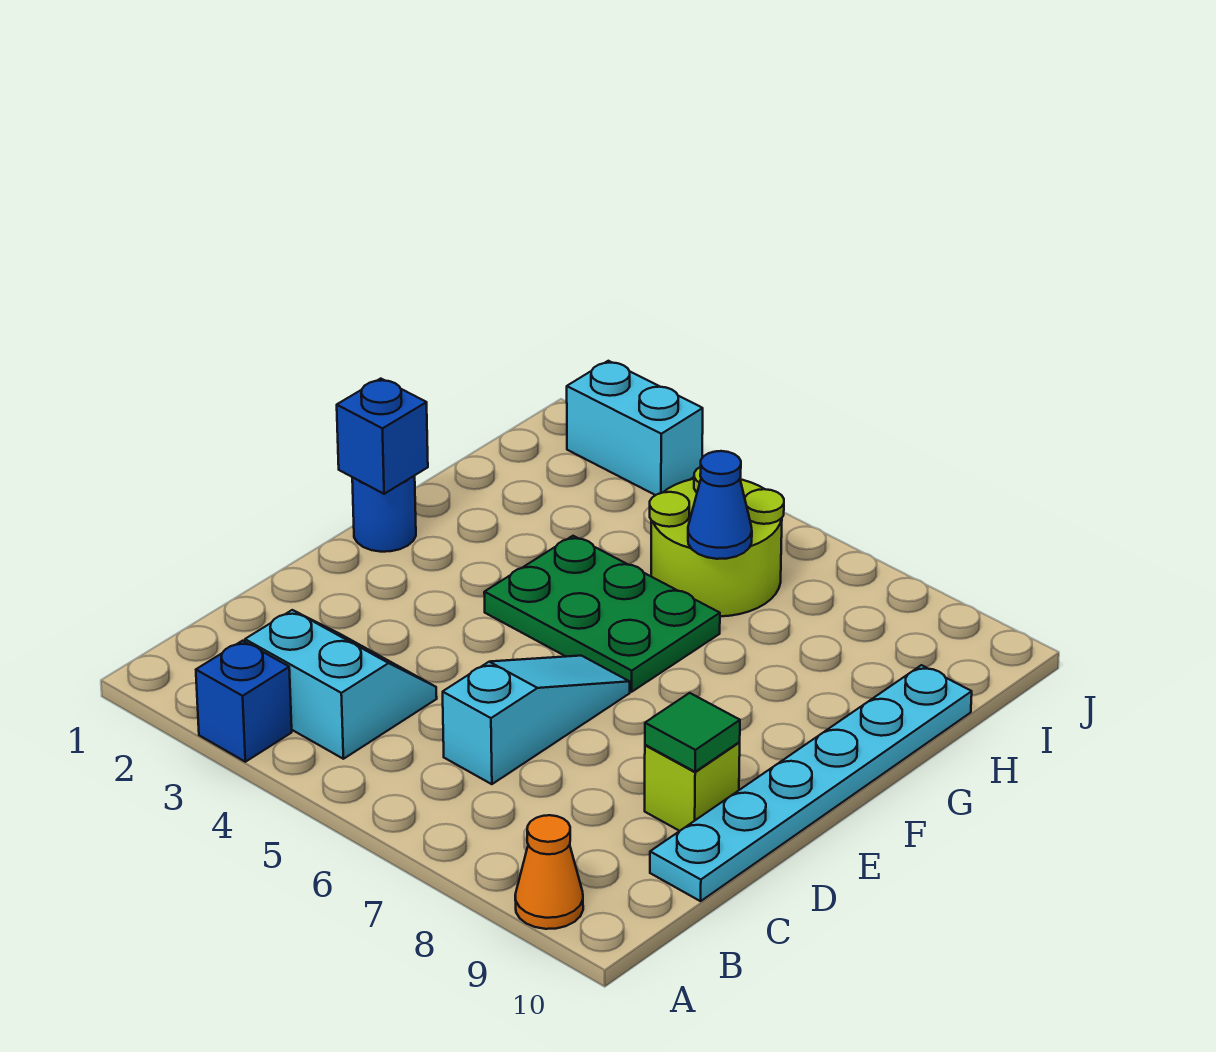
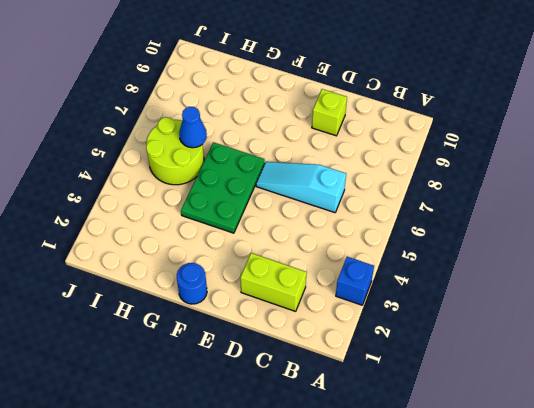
lime brick C2:D2 level 1 -> none
none -> orange cone A9 level 1
none -> cyan slope B3:C4 level 1 top B
none -> cyan plate C10:H10 level 1

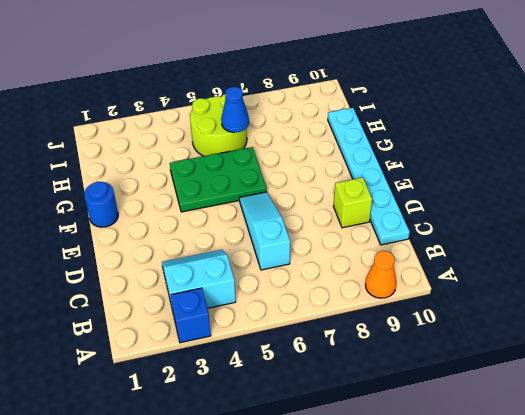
none -> cyan brick J2:J3 level 1
none -> green tile D9 level 2
none -> blue brick F1 level 2

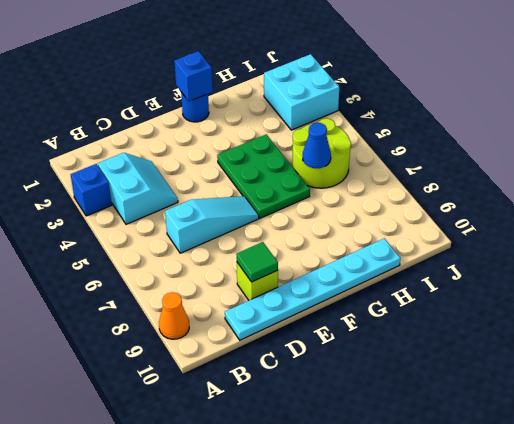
cyan brick I2:J3 level 1 -> cyan brick J2:J3 level 1

